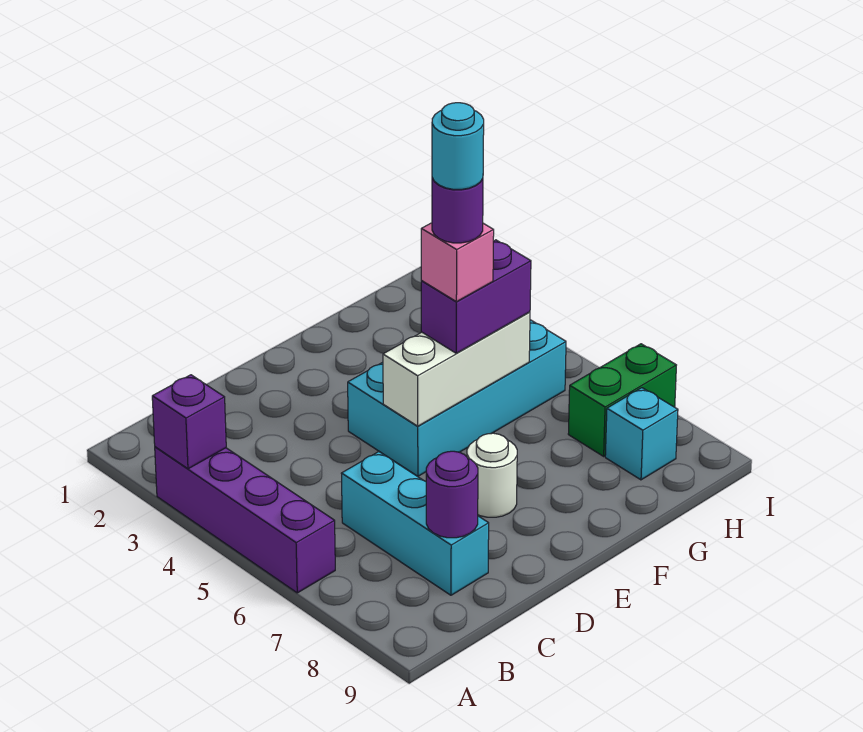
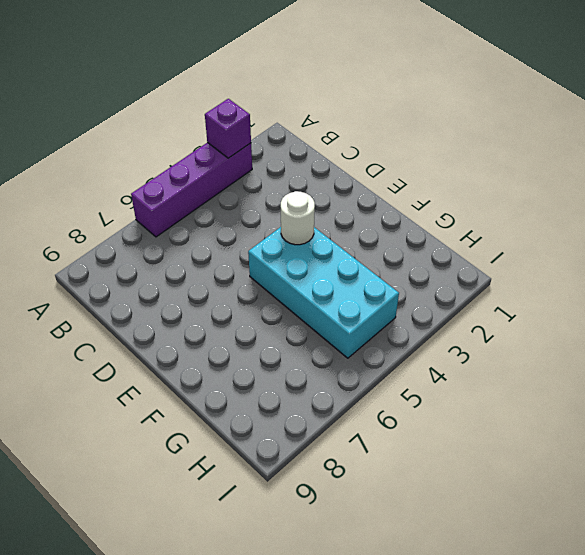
white round brick E4 level 2 -> white round brick E7 level 1
none -> cyan brick C6:C8 level 1
none -> green brick H7:I7 level 1
none -> cyan brick H8 level 1

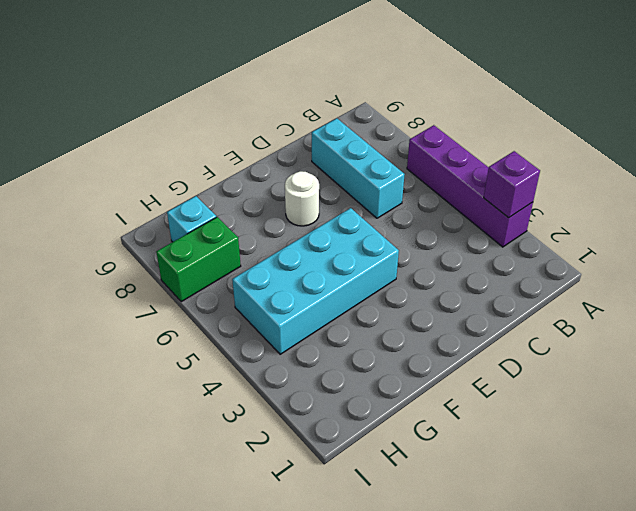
none -> purple round brick C8 level 2
none -> white brick E5:G5 level 2
none -> purple brick F5:G5 level 3

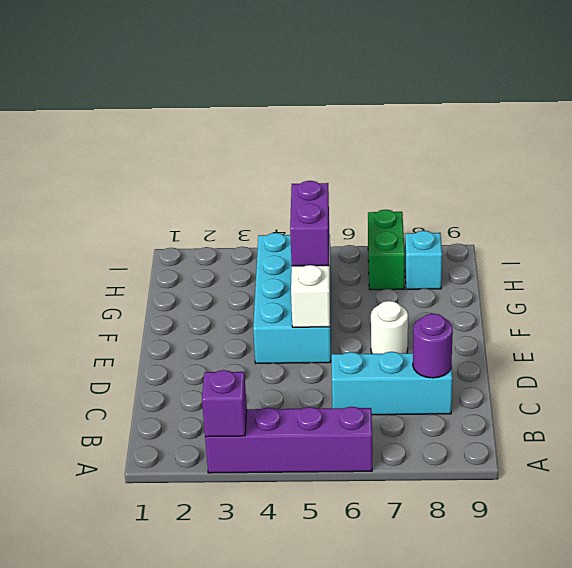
none -> pink brick F5 level 4
none -> purple round brick F5 level 5
none -> cyan round brick F5 level 6

